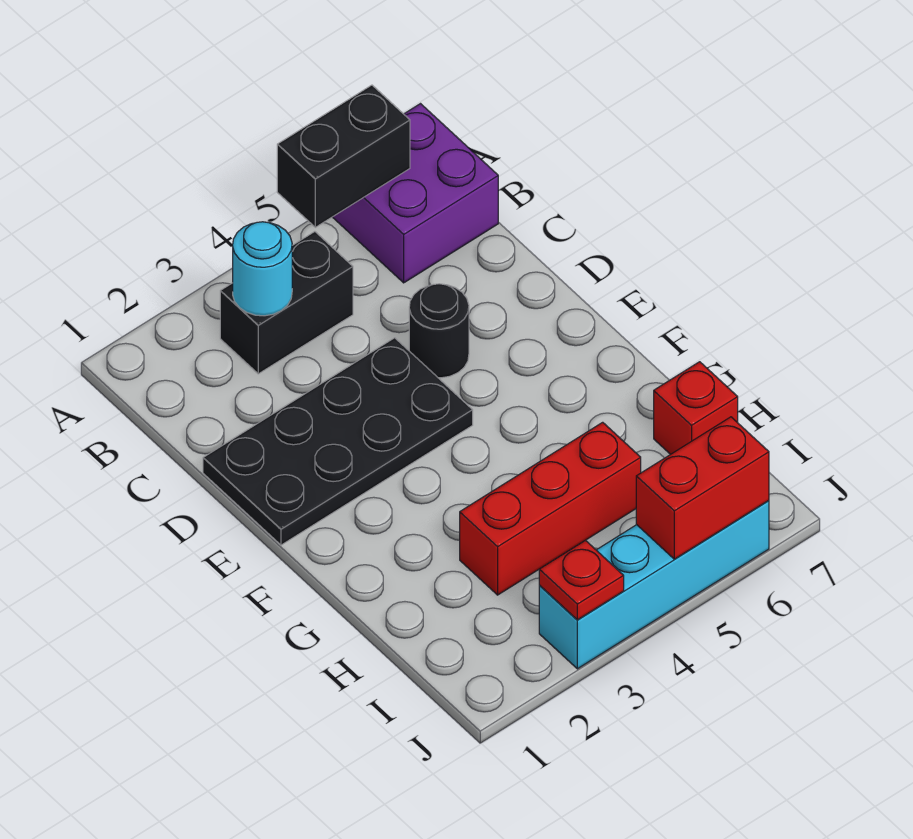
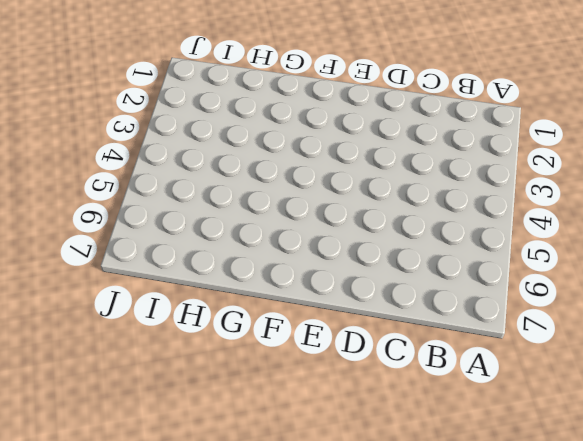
none -> purple brick A6:B7 level 1
none -> black brick B3:B4 level 1

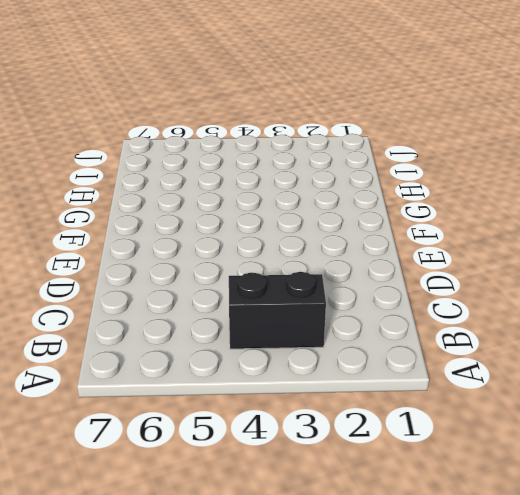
none -> purple brick A6:B7 level 1
none -> black plate D1:E4 level 1

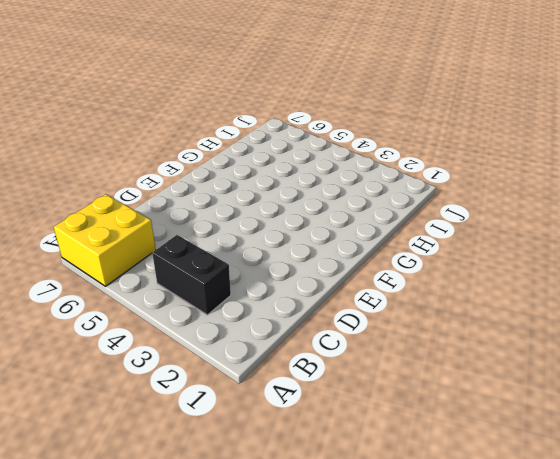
yellow brick A6:B7 level 1 -> purple brick A6:B7 level 1
none -> black plate D1:E4 level 1
none -> black round brick D5 level 1

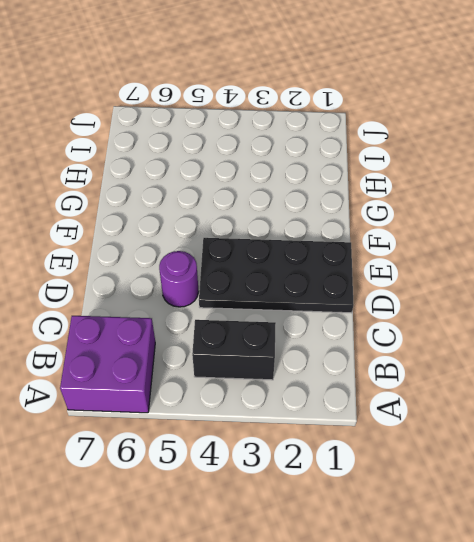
purple round brick D5 level 1 -> black round brick D5 level 1
none -> red brick H3:H5 level 1
none -> red brick H7 level 1

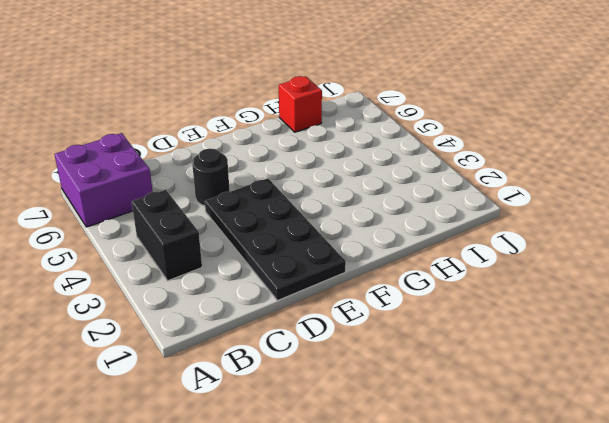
none -> red brick H3:H5 level 1
none -> cyan brick J3:J6 level 1

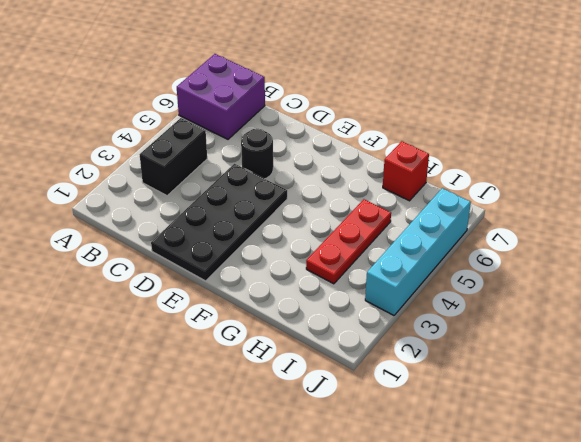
red plate H3:H5 level 1 -> red brick H3:H5 level 1
none -> black brick A5:A6 level 2
none -> cyan round brick B3 level 2

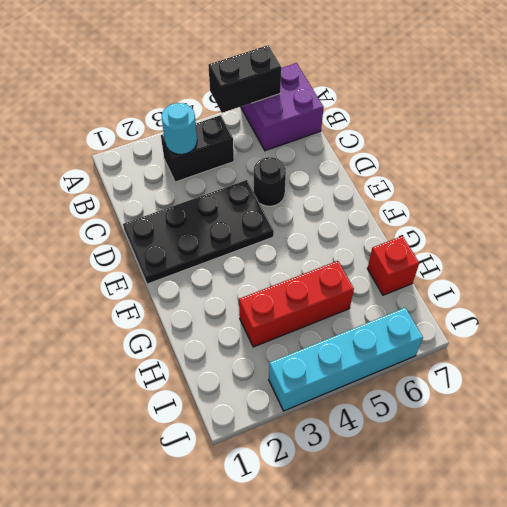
none -> red plate J3 level 2
none -> red brick J5:J6 level 2

